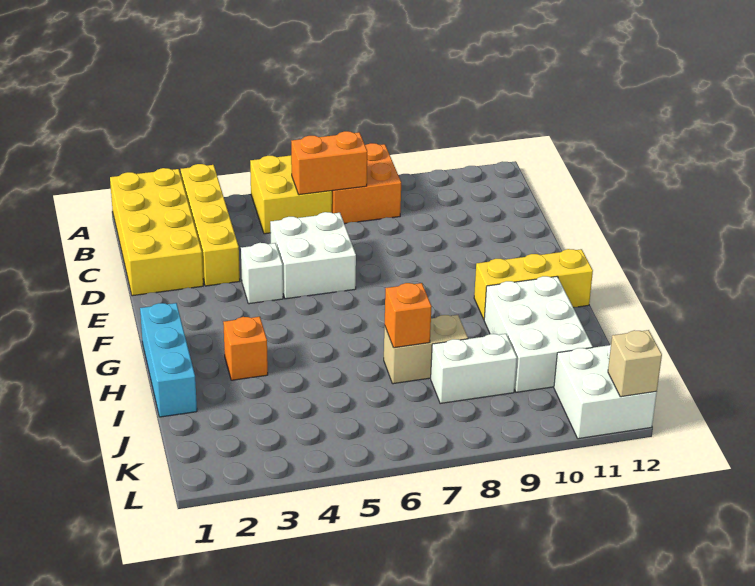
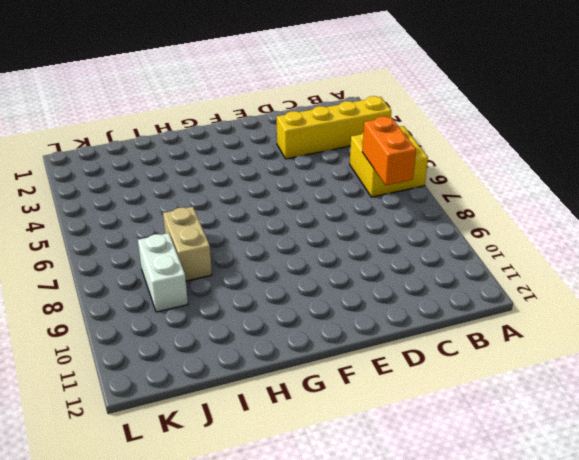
none -> yellow brick A1:D2 level 1
none -> orange brick A7:B8 level 1
none -> white brick D5:E6 level 1

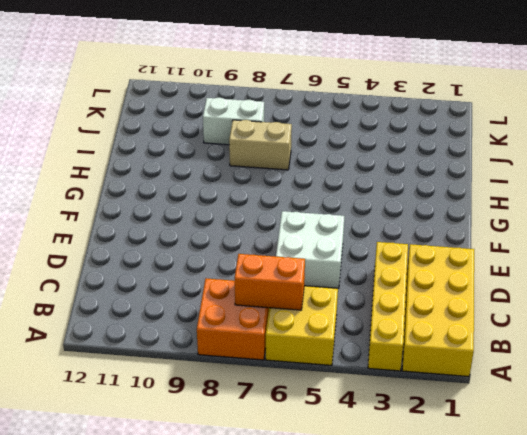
none -> white brick E4 level 1
none -> cyan brick G1:I1 level 1
none -> yellow brick G10:G12 level 1

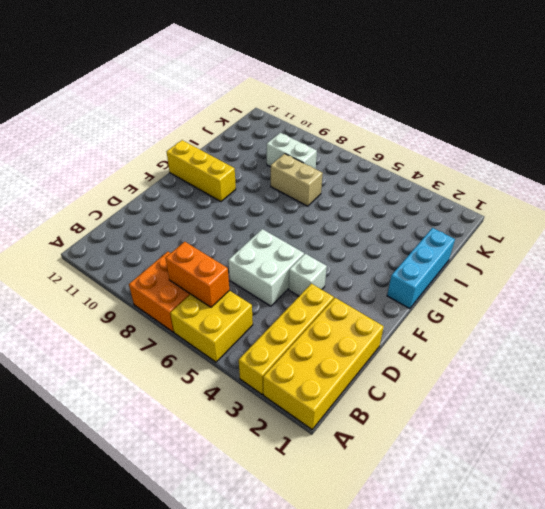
none -> orange brick H3 level 1
none -> white brick H10:J11 level 1
none -> white brick K11:L12 level 1

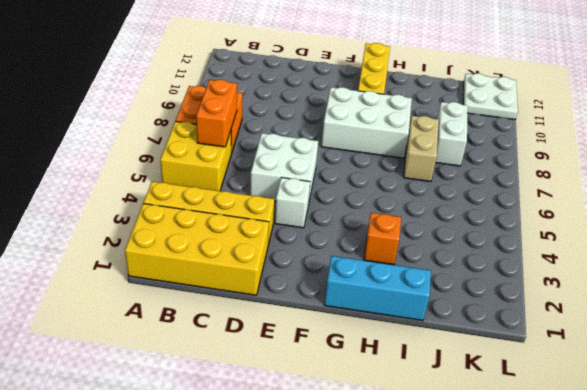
white brick F8:H9 level 1 -> white brick H10:J11 level 1
white plate K11:L12 level 1 -> white brick K11:L12 level 1
none -> orange brick I7 level 2
none -> tan brick L12 level 2

